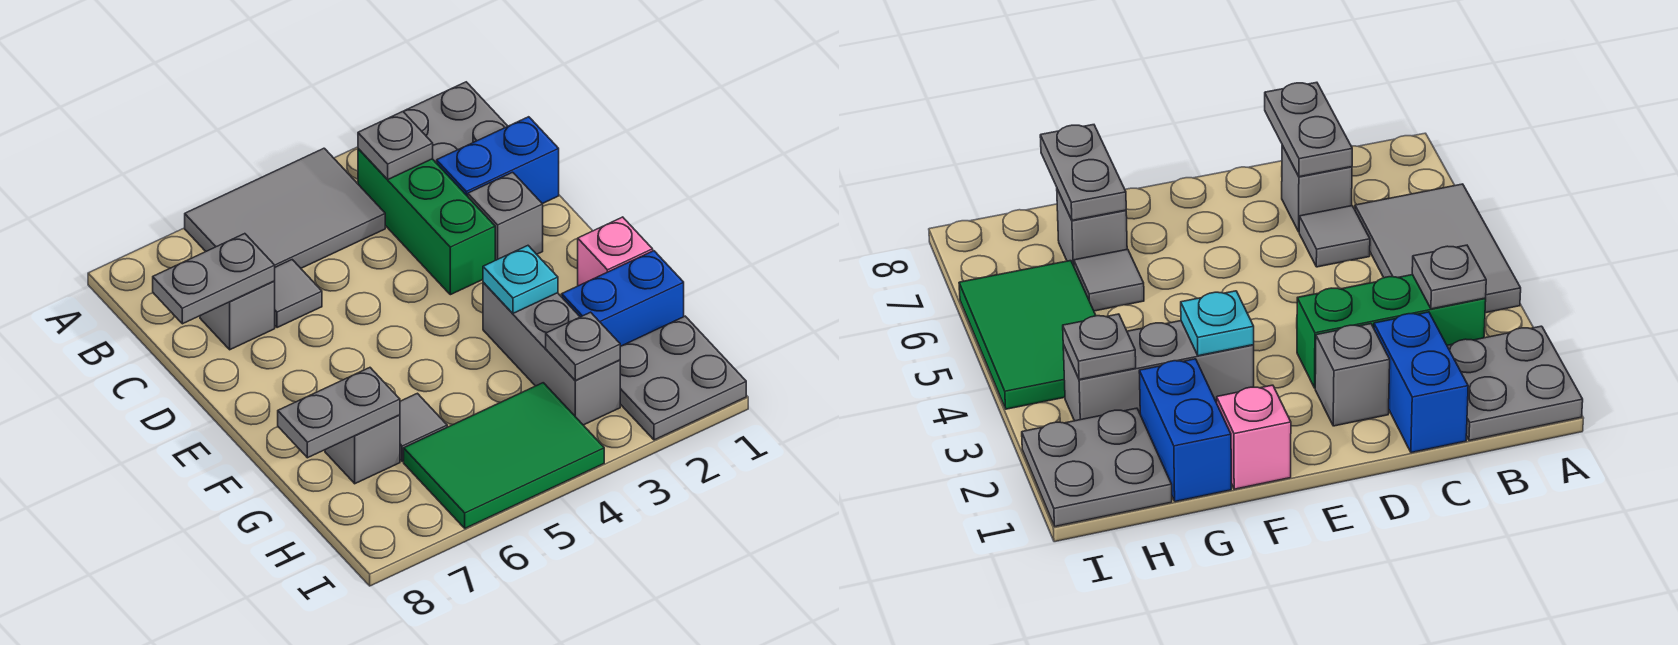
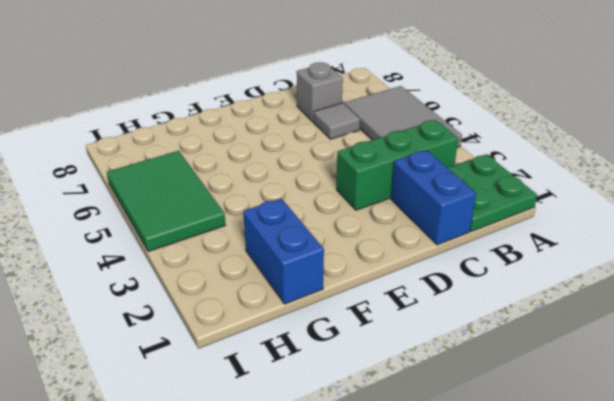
green plate A1:B2 level 1 -> grey plate A1:B2 level 1
none -> grey brick D2 level 1
none -> pink brick F1 level 1
none -> grey brick F3:H3 level 1

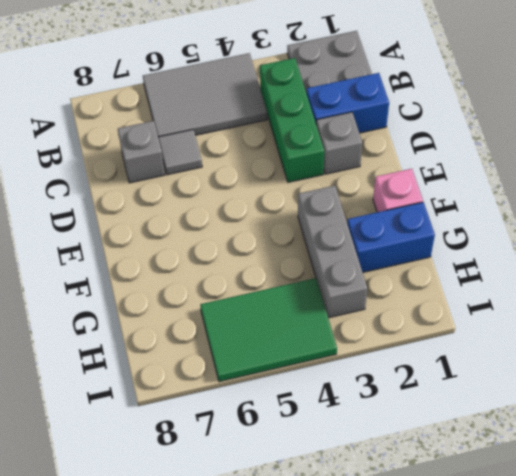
none -> grey tile G6 level 1
none -> grey brick G7 level 1
none -> grey plate H1:I2 level 1

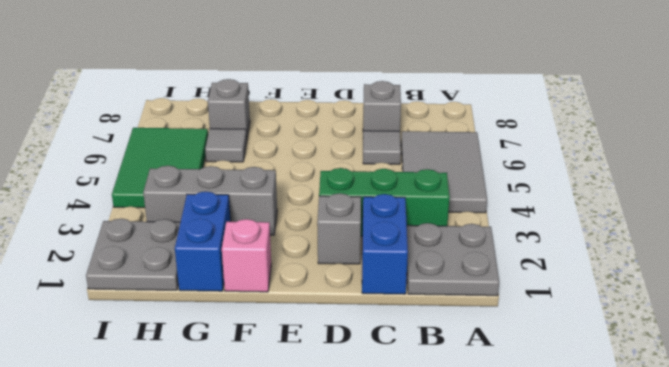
none -> grey plate B3 level 2
none -> grey plate C7:C8 level 2
none -> cyan plate F3 level 2

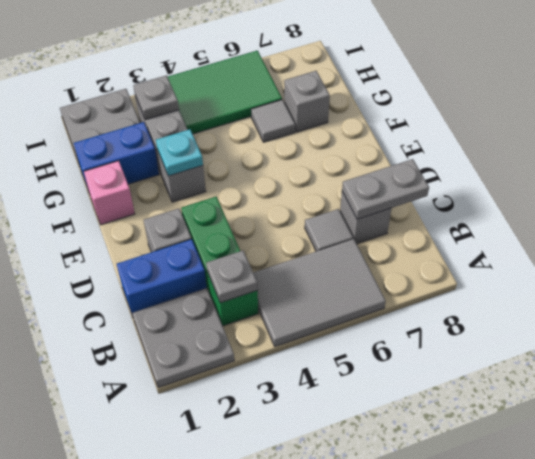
none -> grey plate G7:G8 level 2

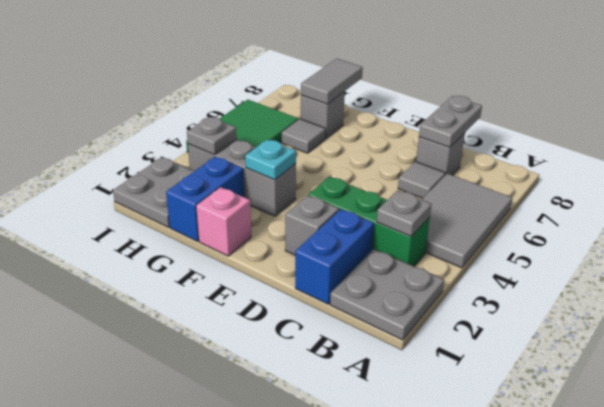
grey tile G7:G8 level 2 -> grey plate G7:G8 level 2

